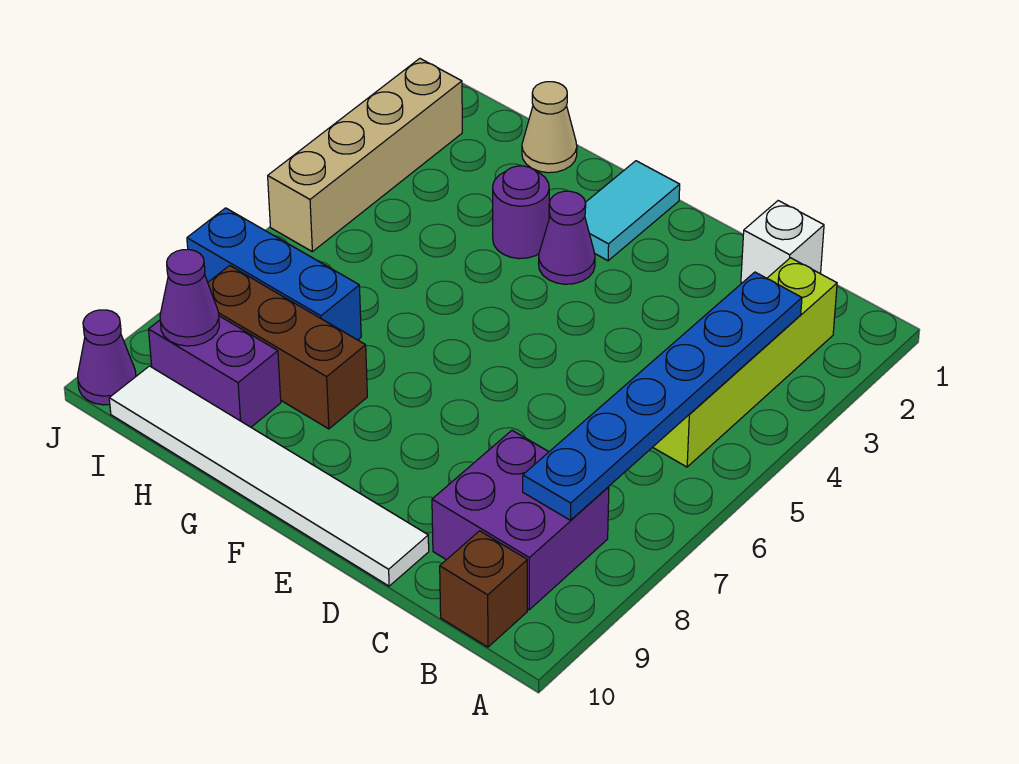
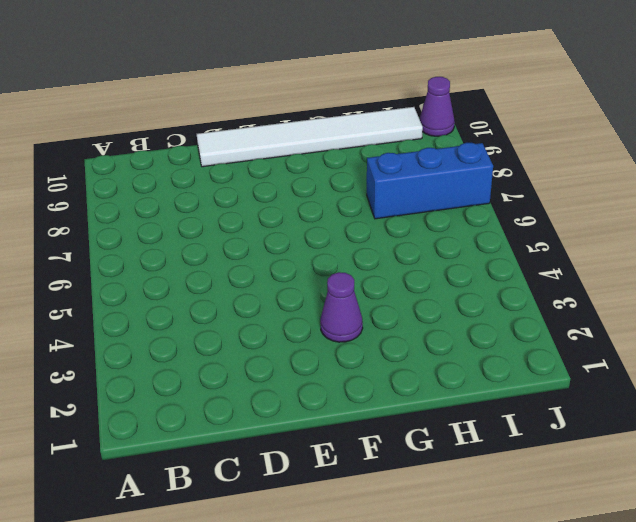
none -> lime brick B2:B5 level 1
none -> purple brick B8:C9 level 1
none -> brown brick B10 level 1

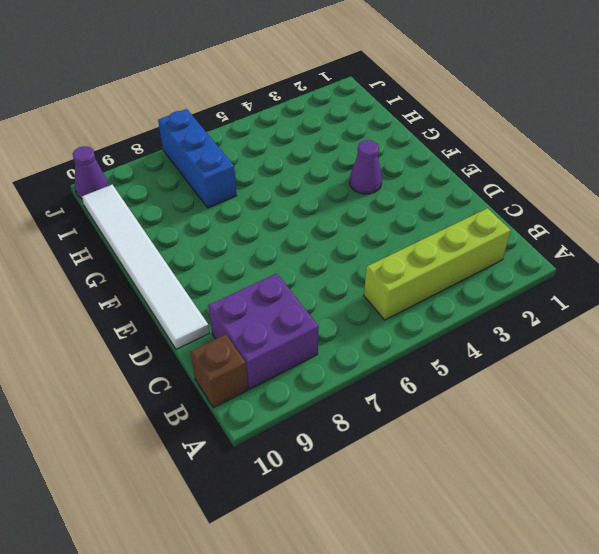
none -> white brick C1 level 1
none -> cyan tile F1:F2 level 1
none -> purple round brick G3 level 1

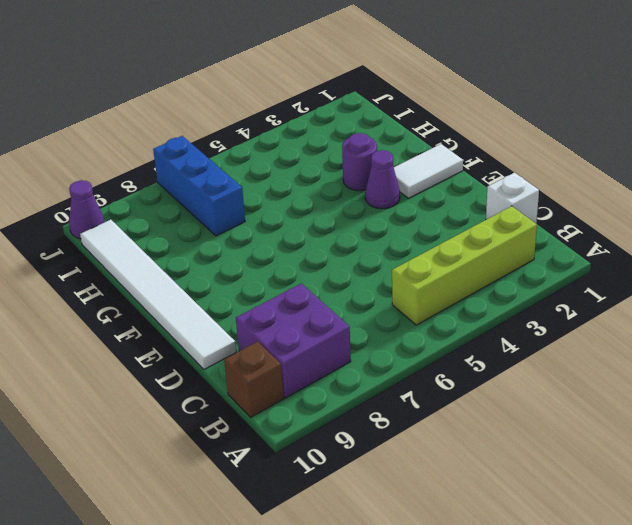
white tile F1:F2 level 1 -> cyan tile F1:F2 level 1
none -> brown brick G8:I8 level 1
none -> tan cone H1 level 1
none -> purple brick H9:I9 level 1

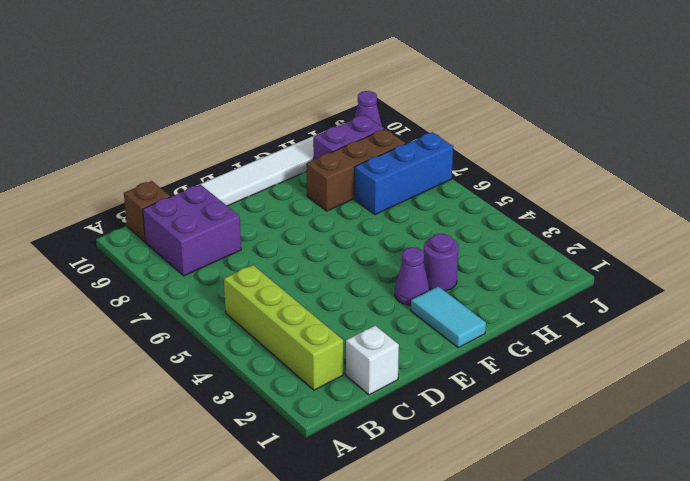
none -> tan cone H1 level 1
none -> tan brick J2:J5 level 1
none -> blue plate B3:B8 level 2

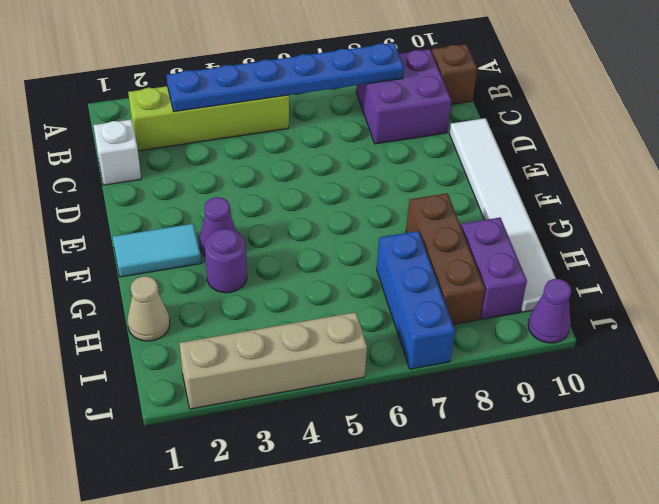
none -> purple cone I9 level 2

